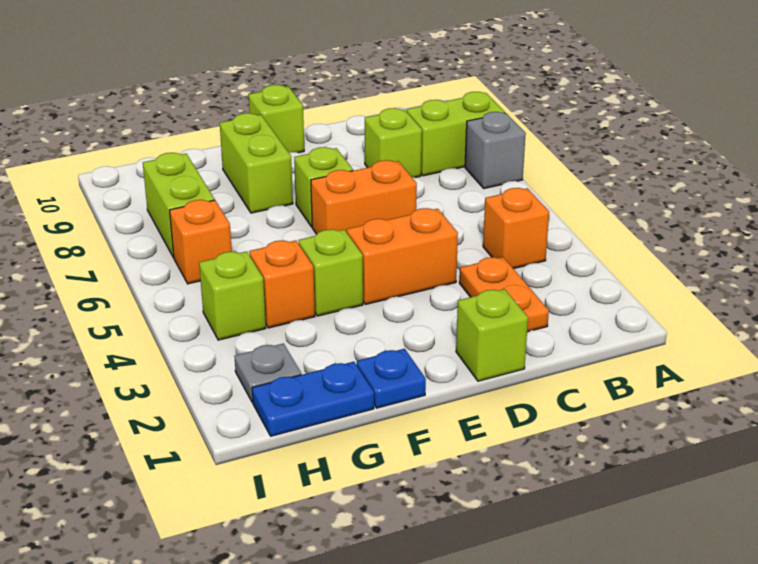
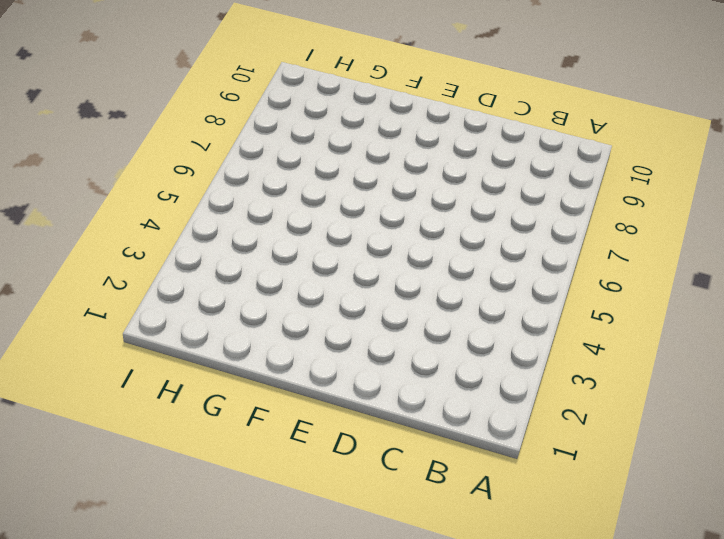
none -> grey brick A7 level 1
none -> lime brick A8:B8 level 1
none -> orange brick B4 level 1

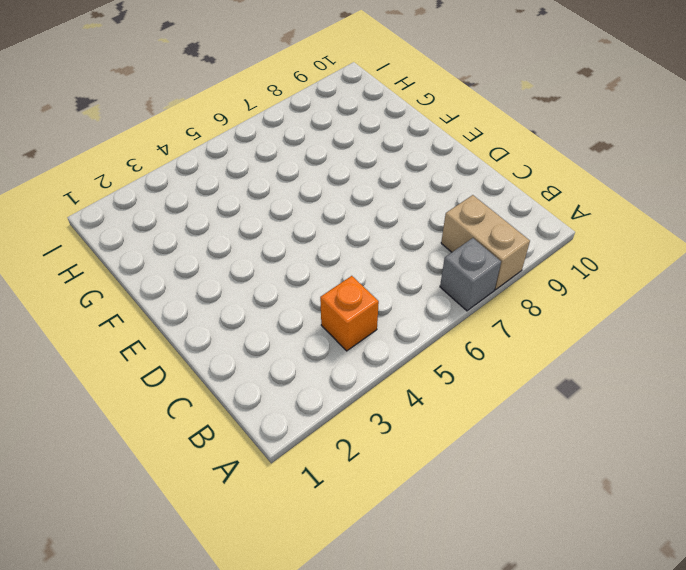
tan brick A8:B8 level 1 -> lime brick A8:B8 level 1
none -> orange plate C2:C3 level 1
none -> lime brick C8 level 1
none -> lime brick D1 level 1

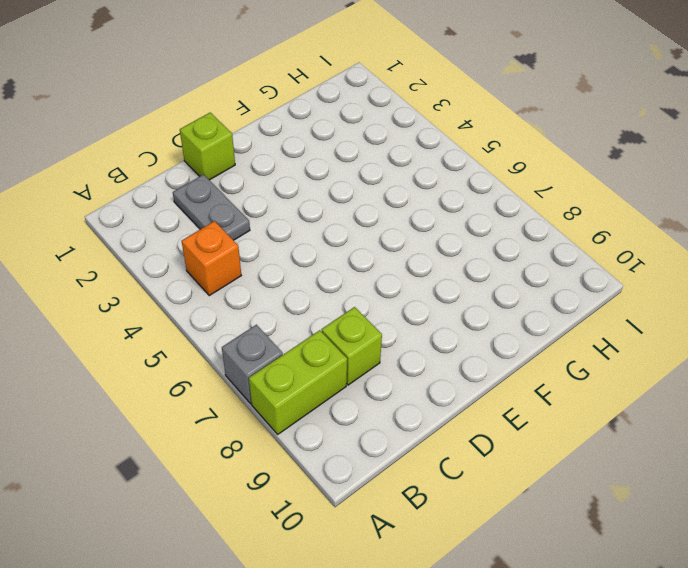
grey plate C2:C3 level 1 -> orange plate C2:C3 level 1
none -> orange brick D4:E4 level 1
none -> orange brick D6:E6 level 1
none -> lime brick E7 level 1

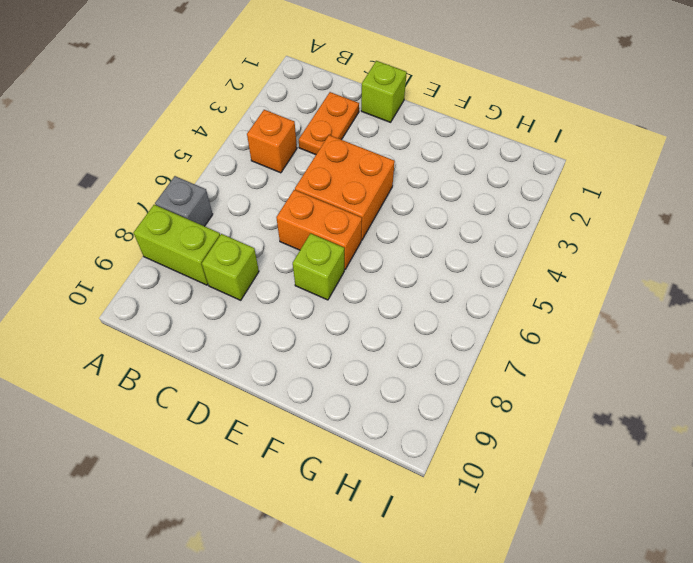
orange brick D4:E5 level 1 -> orange brick D4:E4 level 1
none -> lime brick E10 level 1
none -> blue plate F1 level 1
none -> lime brick F4 level 1

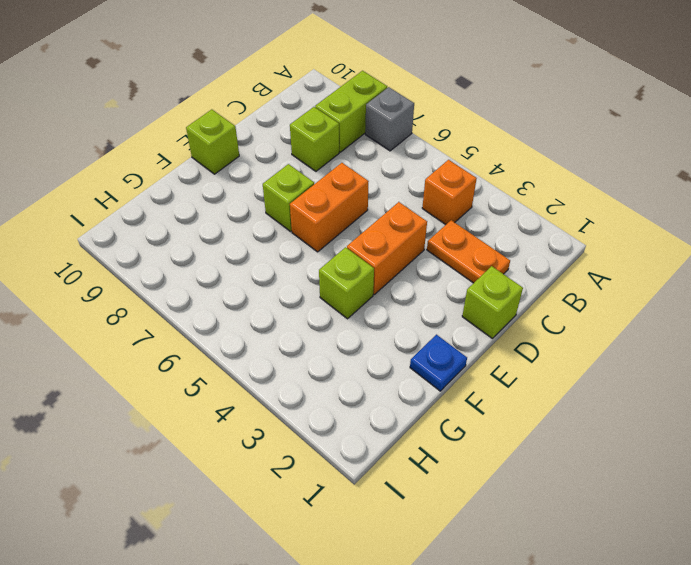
none -> lime brick F8:F9 level 1
none -> blue plate G1:H1 level 1
none -> orange brick G4 level 1

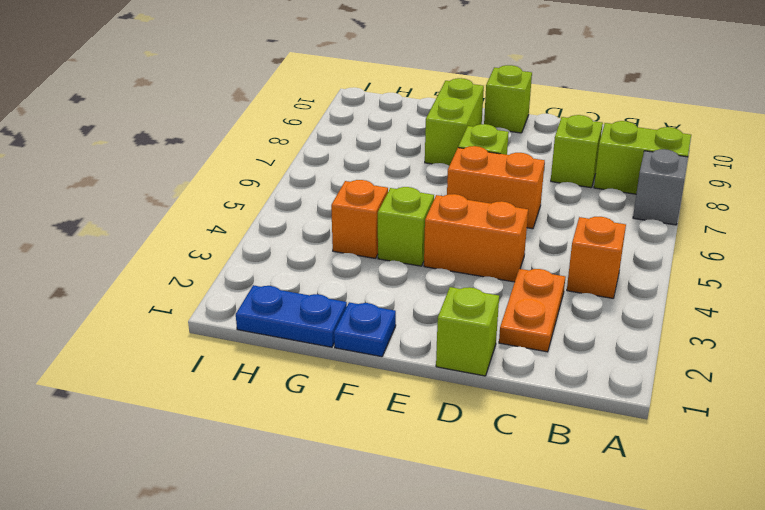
none -> grey plate H2 level 1
none -> lime brick H4 level 1
none -> orange brick H6 level 1

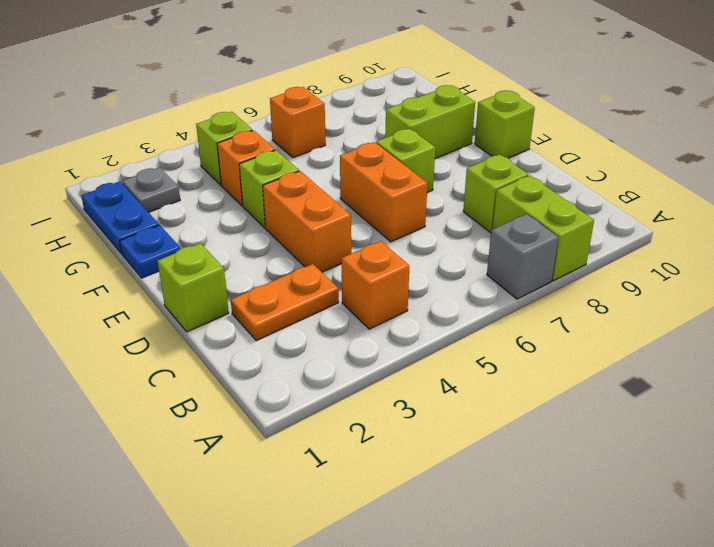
none -> lime brick H7:H8 level 1

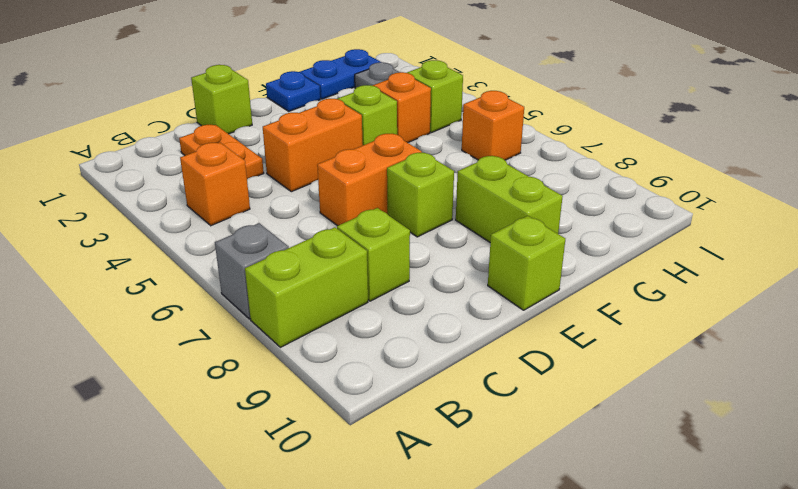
none -> lime brick H7:H8 level 1

